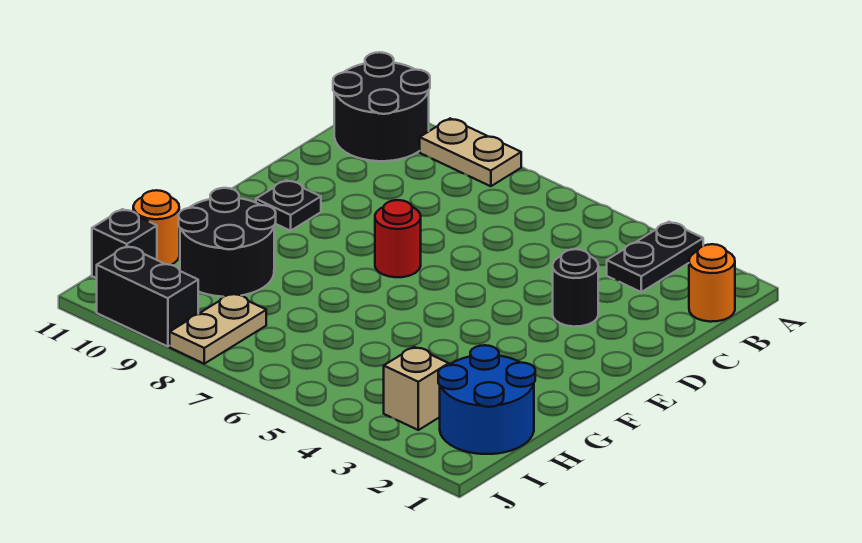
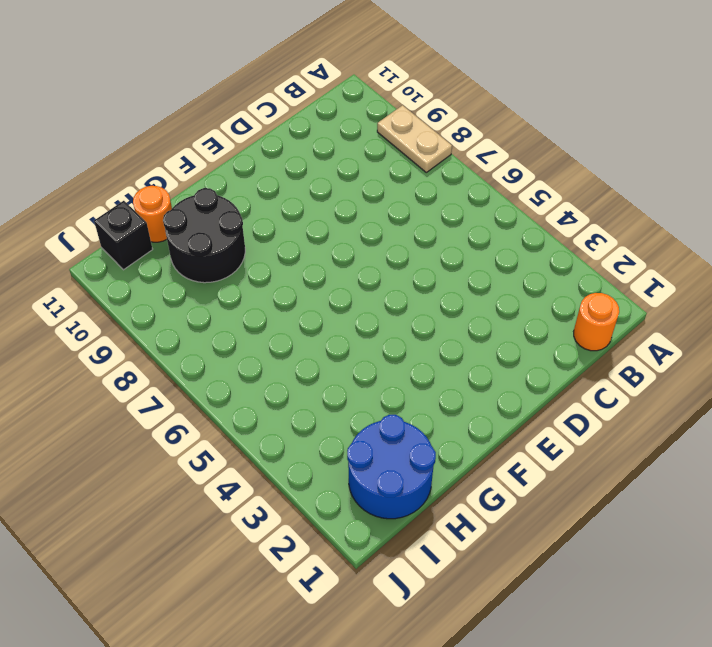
none -> black plate A3:B3 level 1
none -> black round brick A10:B11 level 1
none -> black round brick D3 level 1

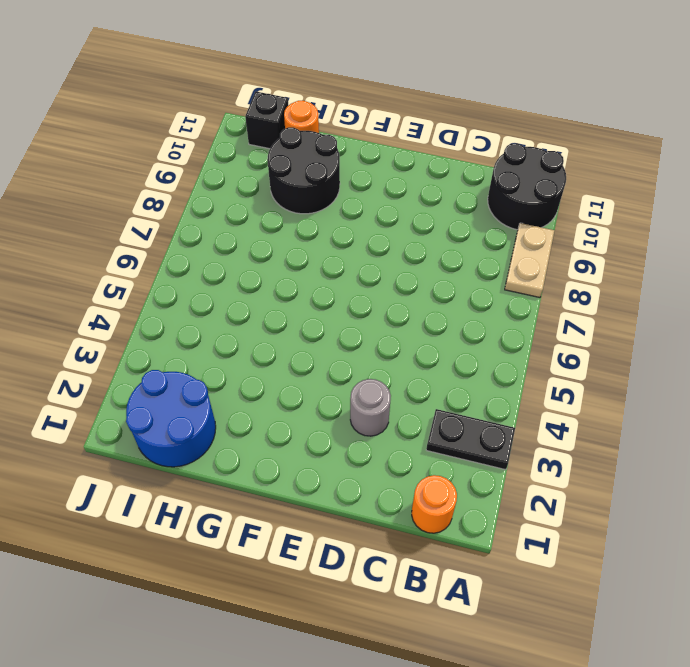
grey round brick D3 level 1 -> black round brick D3 level 1
none -> red round brick E7 level 1
none -> black plate E10 level 1
none -> tan brick I3 level 1

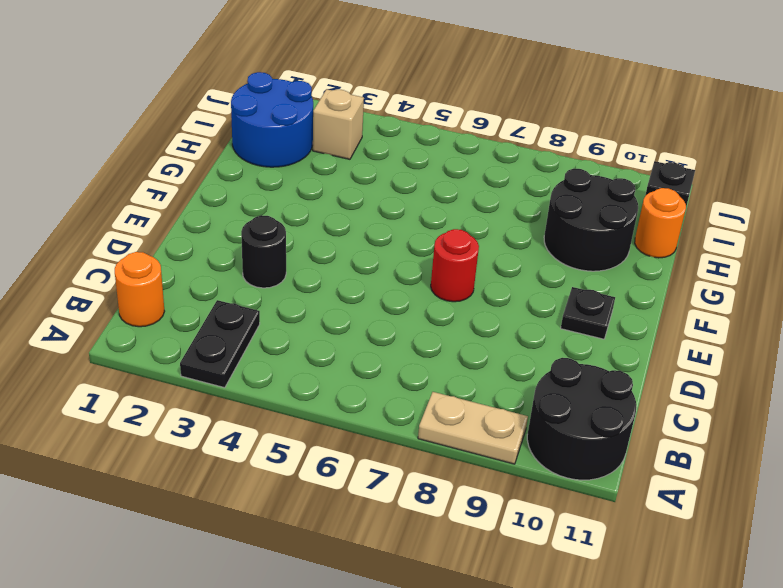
none -> tan plate I8:J8 level 1
none -> black brick J9:J10 level 1

